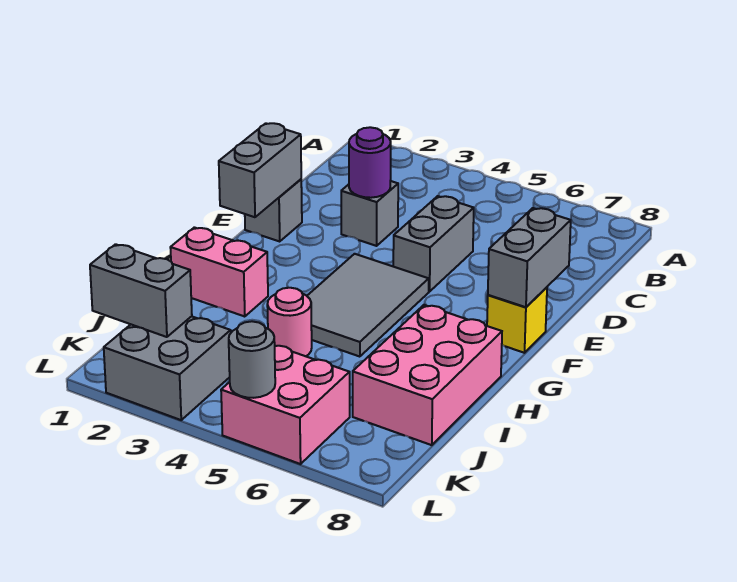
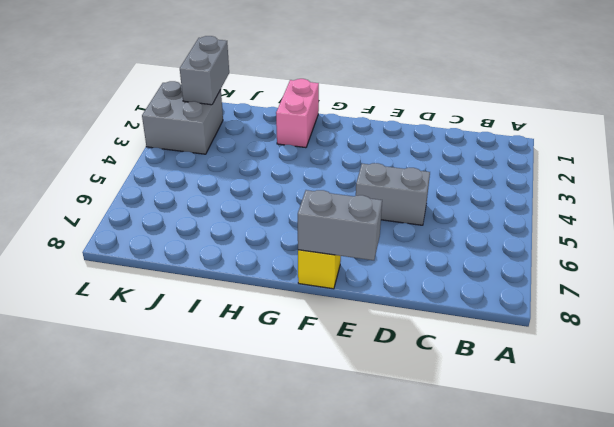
none -> grey brick D3 level 1
none -> grey brick E1 level 1
none -> grey tile F4:H5 level 1

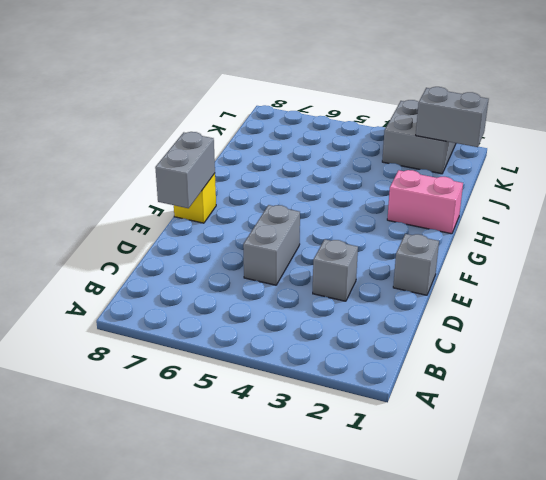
none -> grey tile F4:H5 level 1
none -> pink brick H7:J8 level 1
none -> pink round brick I4 level 1

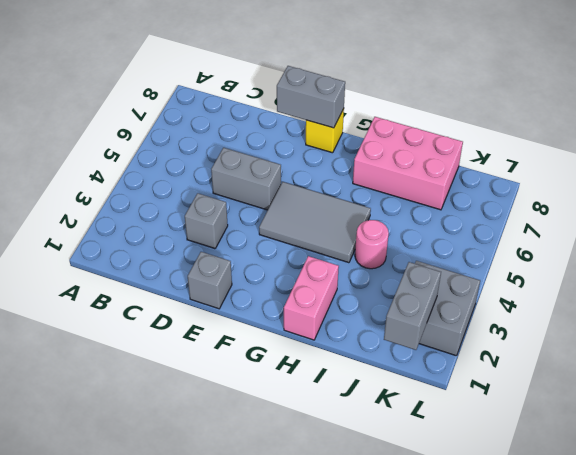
none -> pink brick K5:L6 level 1
none -> purple round brick D3 level 2
none -> grey brick E1:F1 level 2

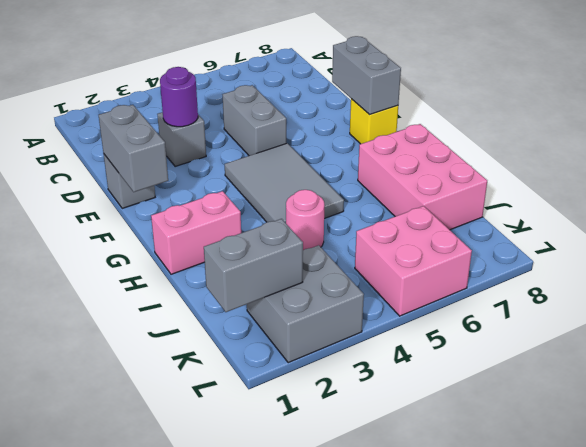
none -> grey round brick L5 level 2

